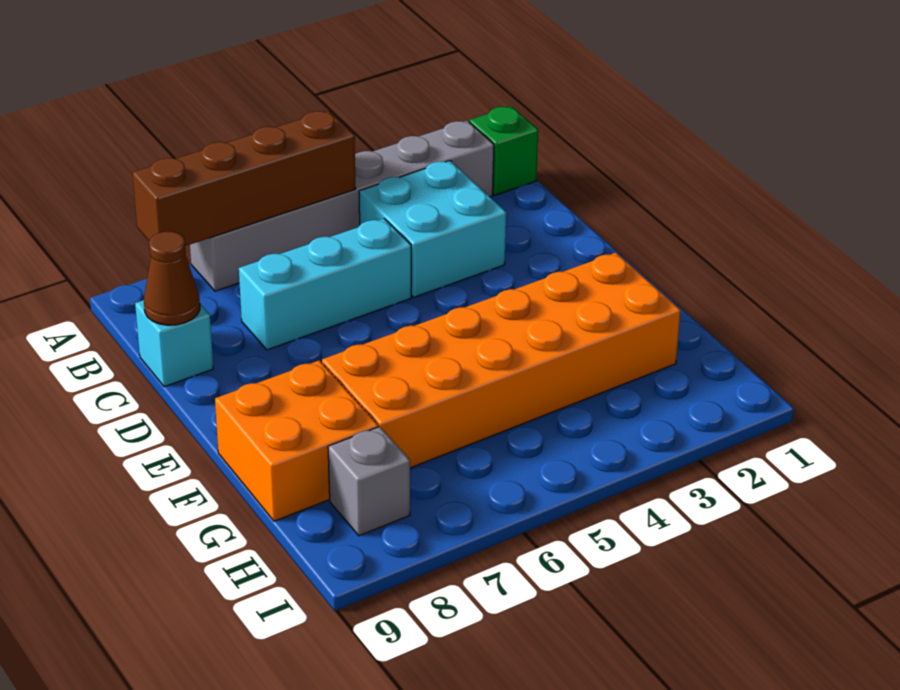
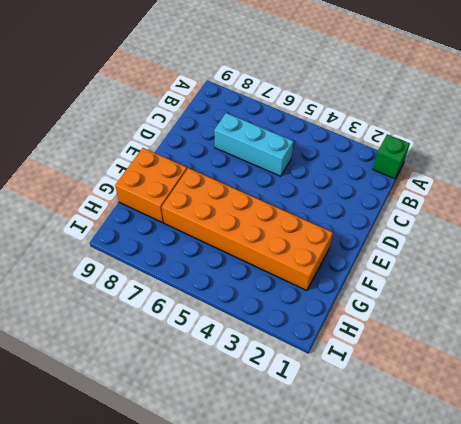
none -> grey brick A2:A7 level 1
none -> cyan brick B3:C4 level 1

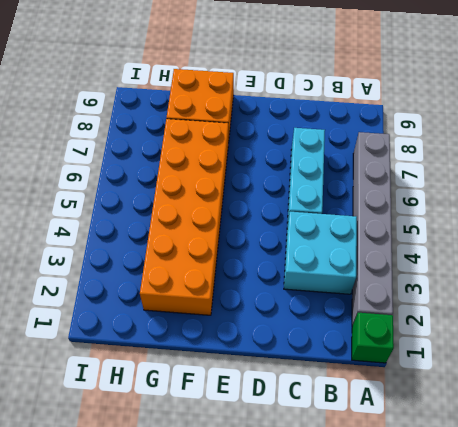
none -> cyan brick C9 level 1
none -> grey brick H8 level 1

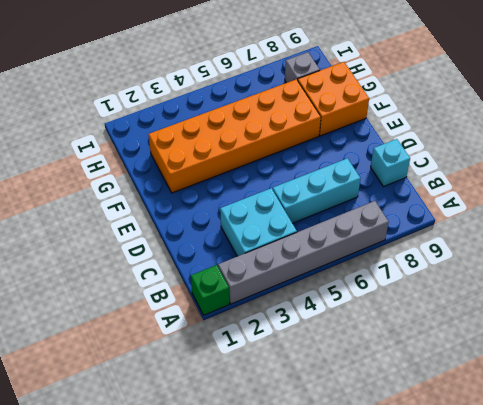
none -> brown brick A5:A8 level 2
none -> brown cone C9 level 2

